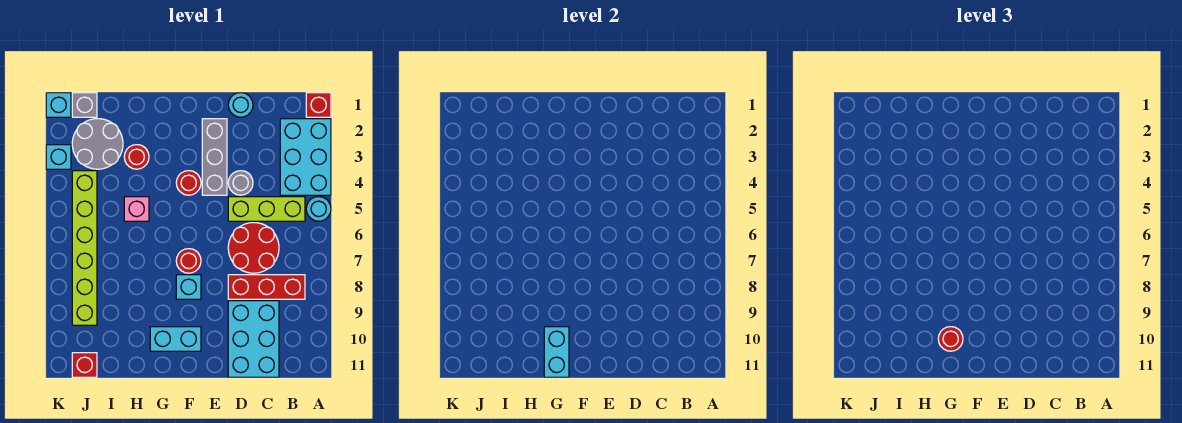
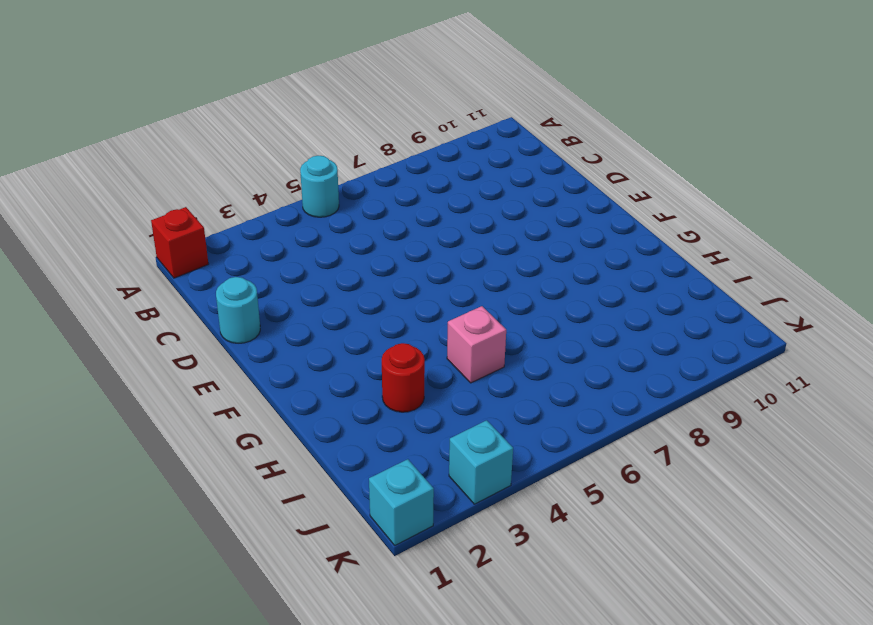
none -> cyan brick A2:B4 level 1
none -> lime brick B5:D5 level 1
none -> red brick B8:D8 level 1

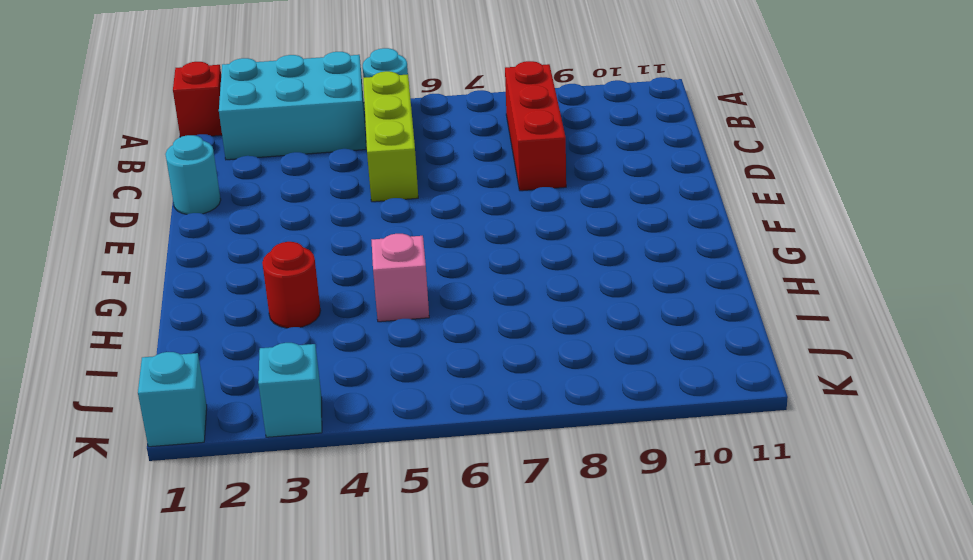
none -> red round brick C6:D7 level 1
none -> cyan brick C9:D11 level 1
none -> grey round brick D4 level 1

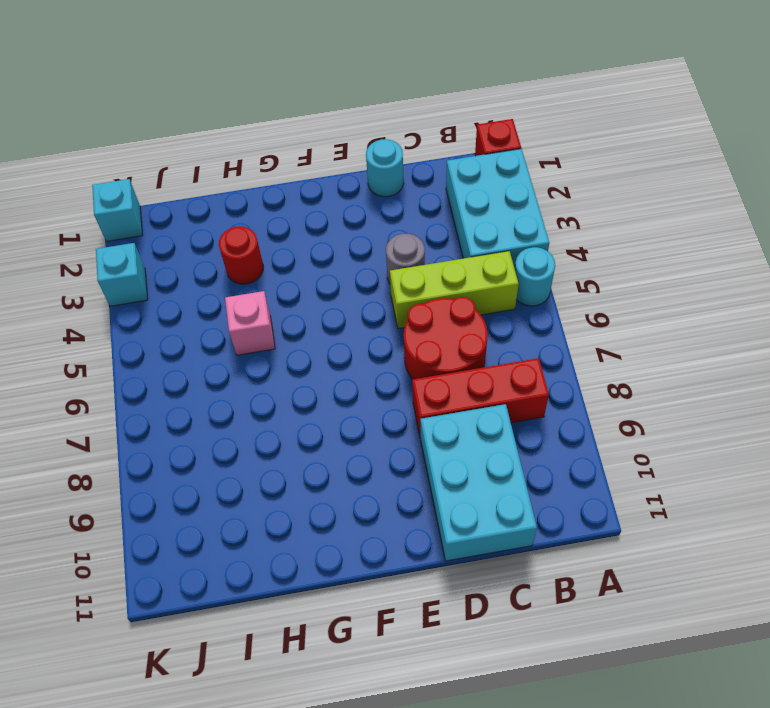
none -> grey brick E2:E4 level 1
none -> red round brick F4 level 1
none -> red round brick F7 level 1

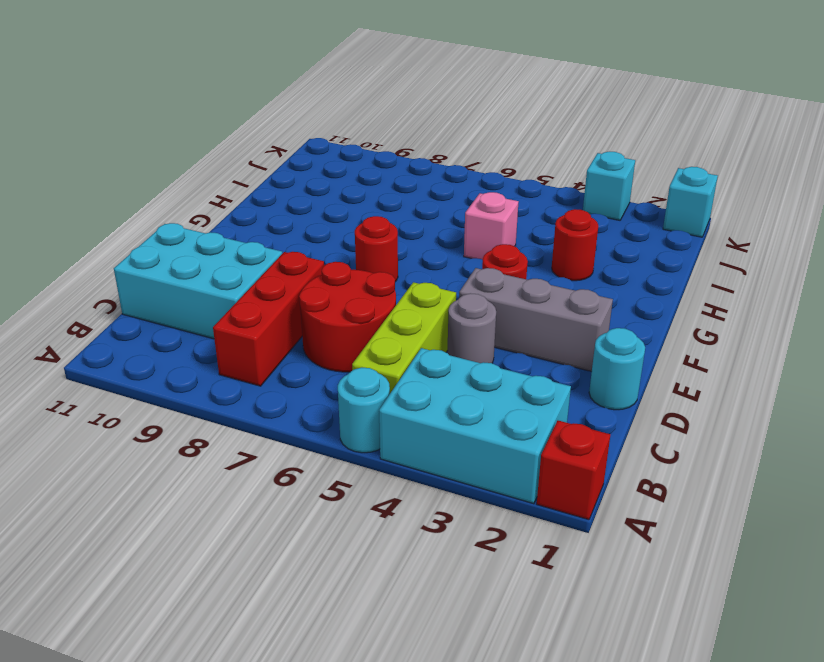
none -> cyan brick F8 level 1
none -> cyan brick F10:G10 level 1
none -> grey round brick I2:J3 level 1

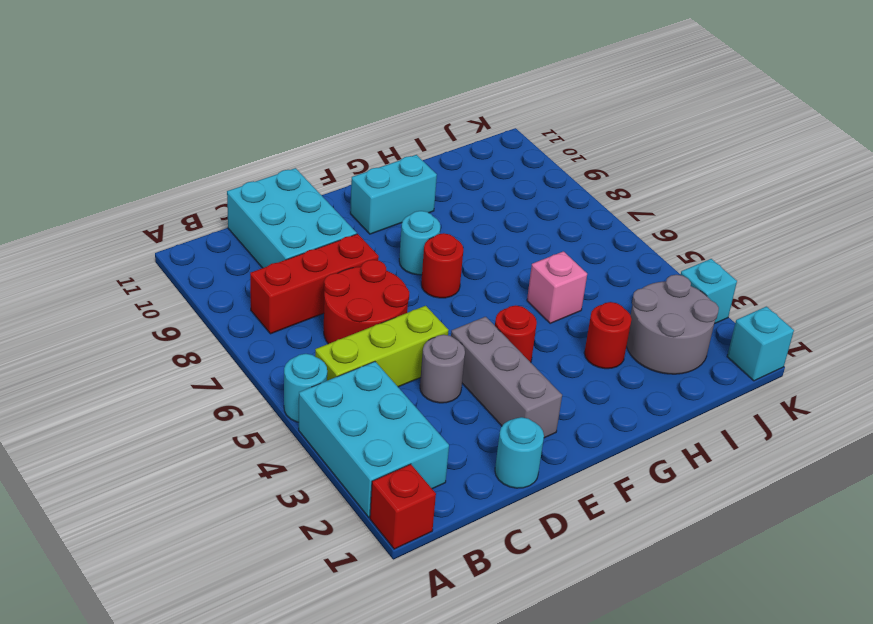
cyan round brick F8 level 1 -> cyan brick F8 level 1
none -> grey brick J1 level 1
none -> lime brick J4:J9 level 1
none -> red brick J11 level 1

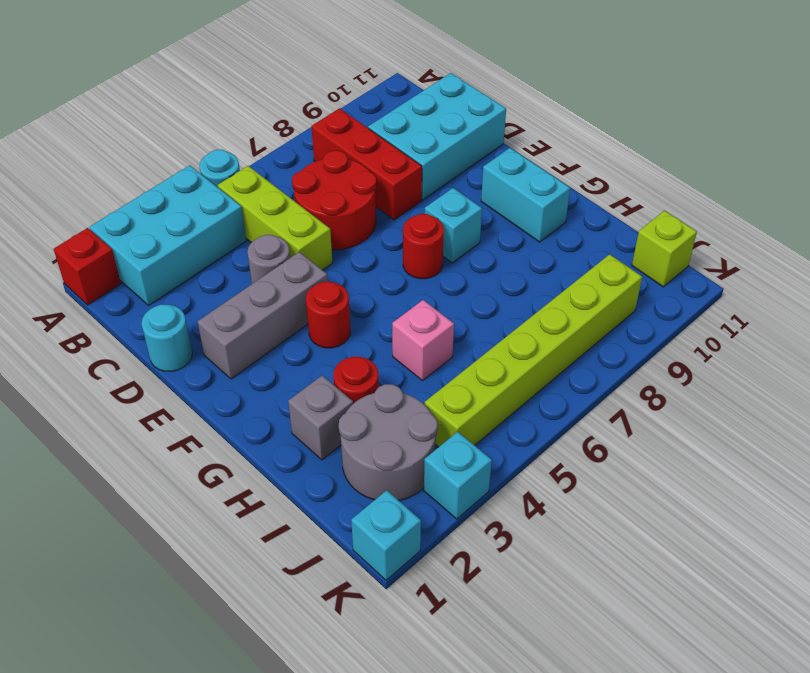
grey brick H2 level 1 -> grey brick J1 level 1
lime brick J11 level 1 -> red brick J11 level 1
none -> cyan brick G10:G11 level 2
none -> red round brick G10 level 3

